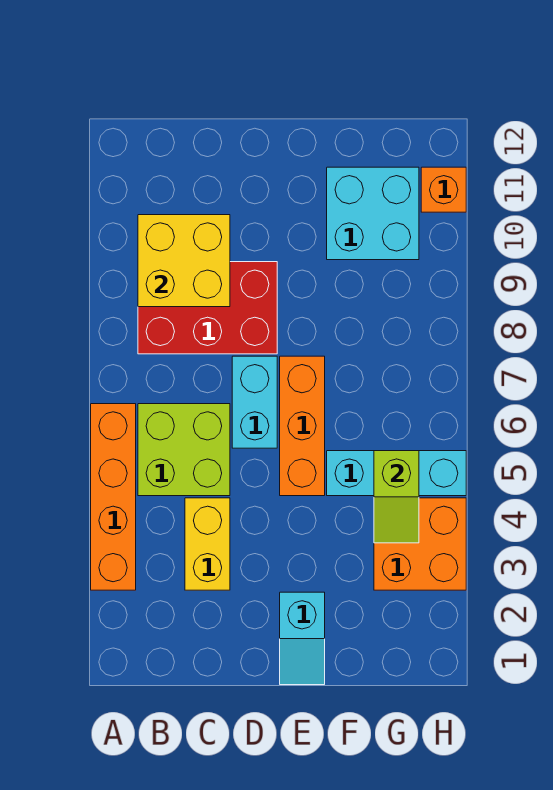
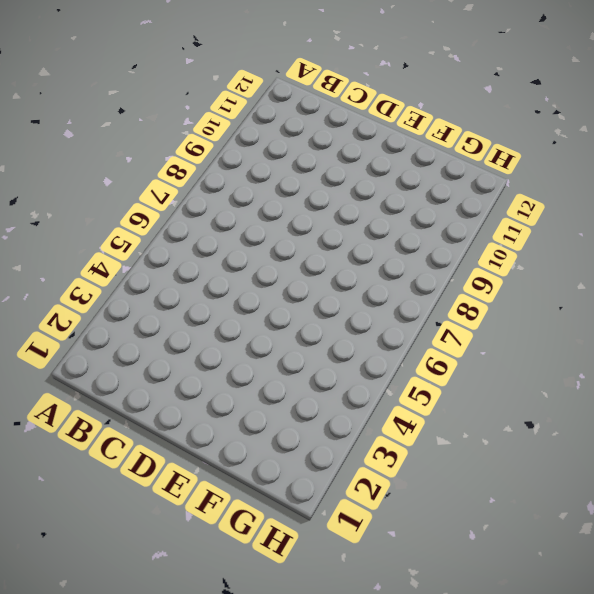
none -> orange brick A3:A6 level 1
none -> lime brick B5:C6 level 1
none -> red brick B8:D9 level 1

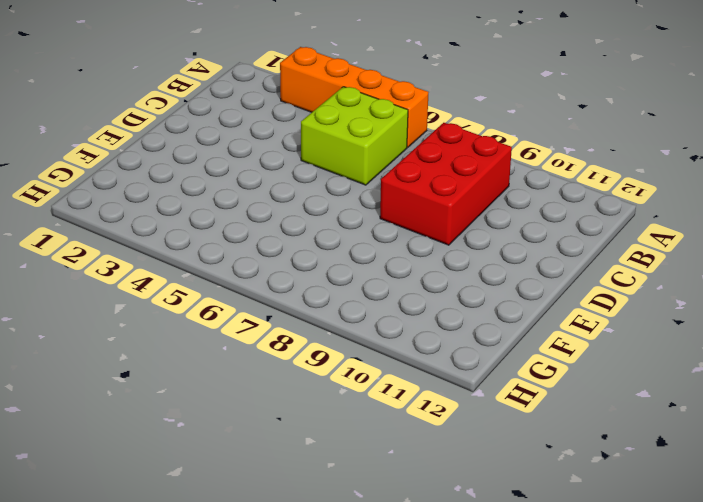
none -> yellow brick C3:C4 level 1
none -> cyan brick D6:D7 level 1
none -> cyan slope E1:E2 level 1 top 2

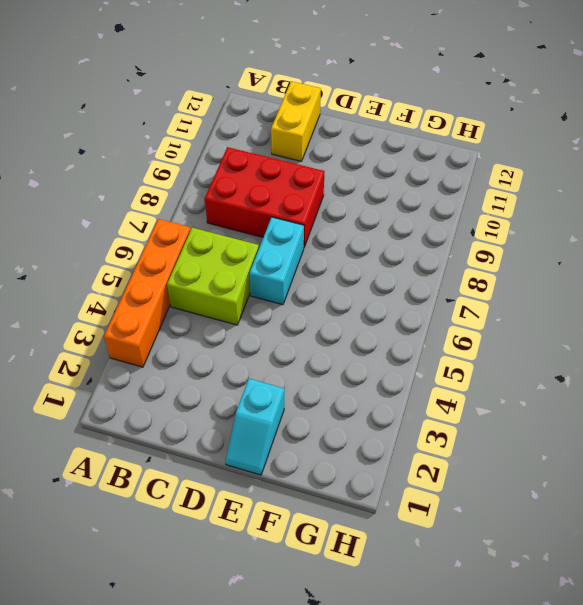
yellow brick C11:C12 level 1 -> yellow brick C3:C4 level 1
none -> orange brick E5:E7 level 1
none -> cyan brick F5:H5 level 1
none -> cyan brick F10:G11 level 1

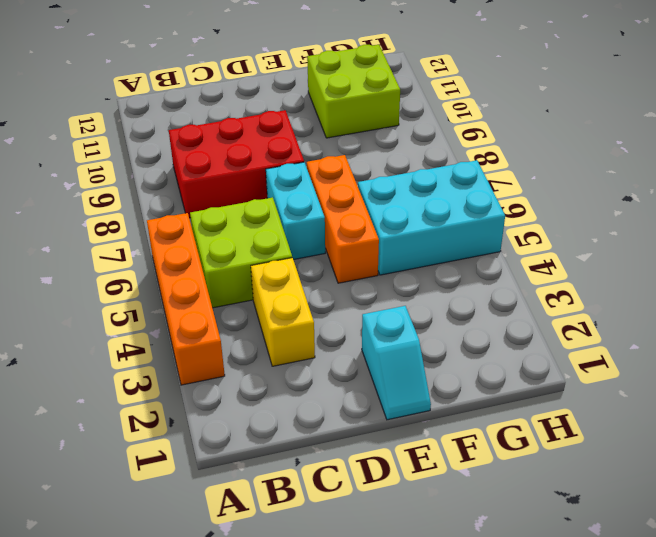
cyan brick F5:H6 level 1 -> cyan brick F5:H5 level 1
lime brick F10:G11 level 1 -> cyan brick F10:G11 level 1
none -> orange brick G3:H4 level 1
none -> orange brick H11 level 1
none -> yellow brick B9:C10 level 2

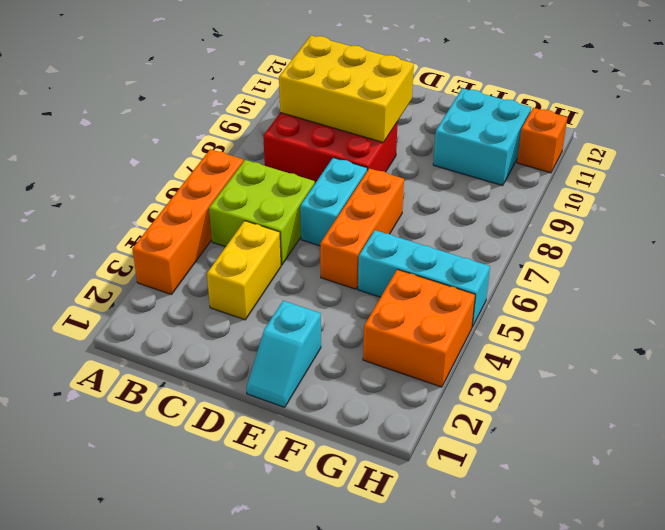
yellow brick B9:D10 level 2 -> yellow brick B9:C10 level 2
none -> lime slope G4:G5 level 2 top 5

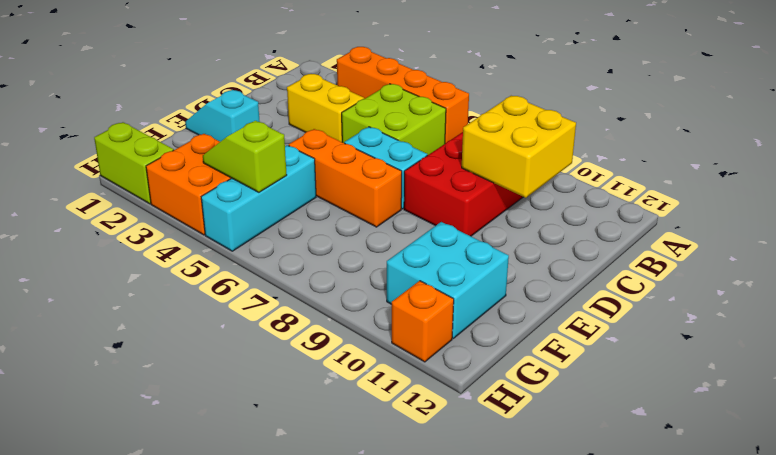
lime brick H1:H2 level 1 -> none

